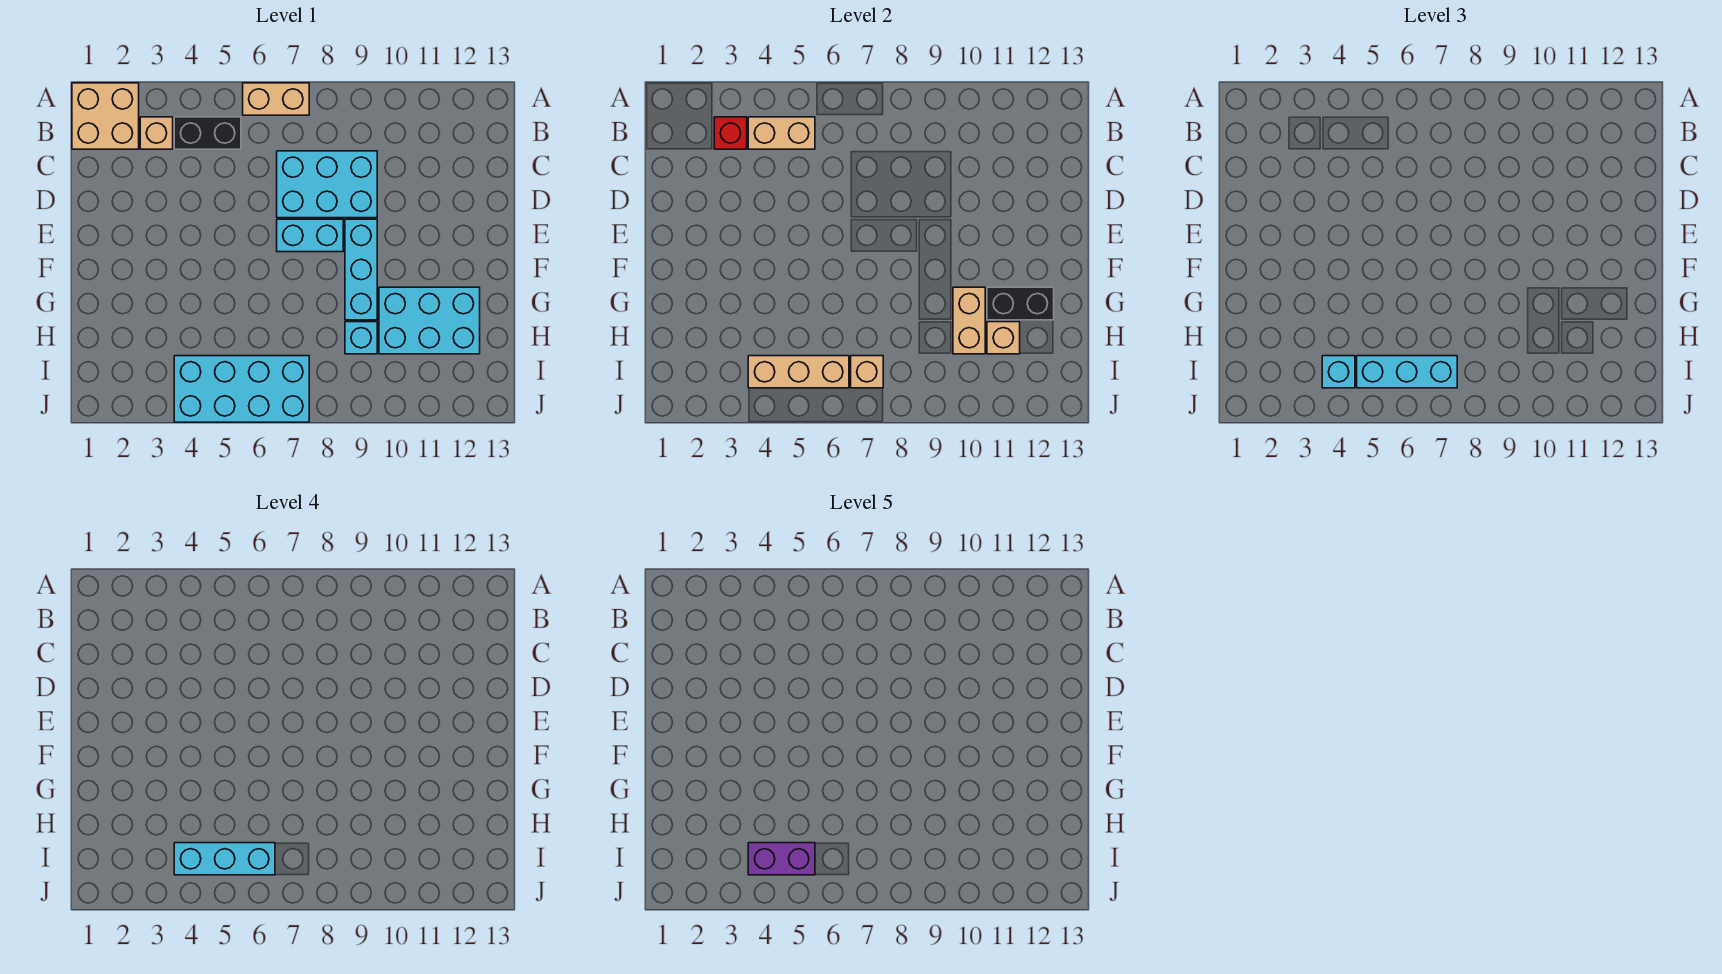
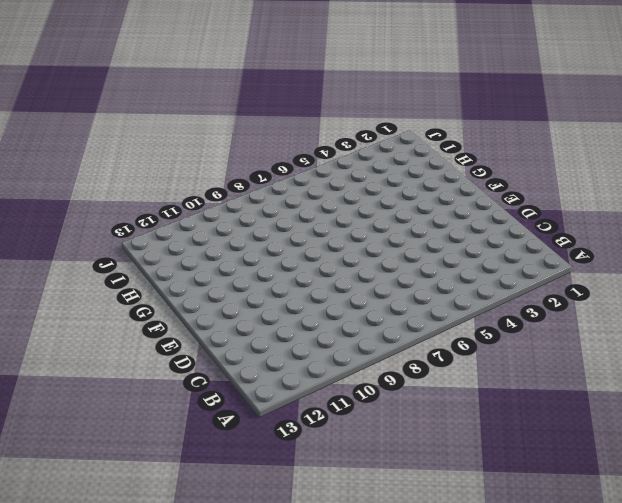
none -> tan brick A1:B2 level 1
none -> tan brick A6:A7 level 1
none -> tan brick B3 level 1

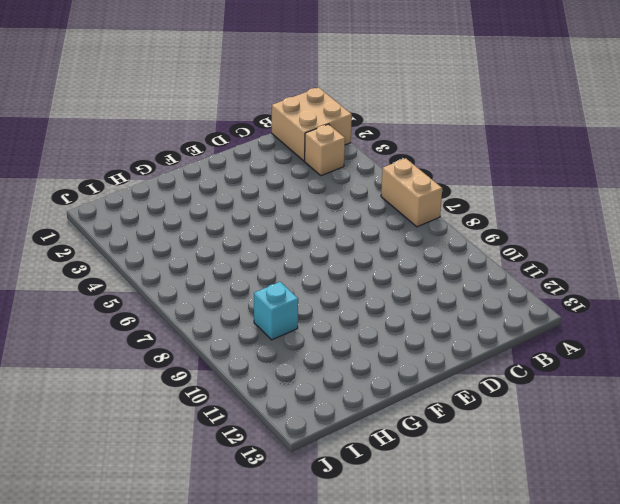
none -> black brick B4:B5 level 1
none -> cyan brick C7:D9 level 1
none -> cyan brick E7:E8 level 1

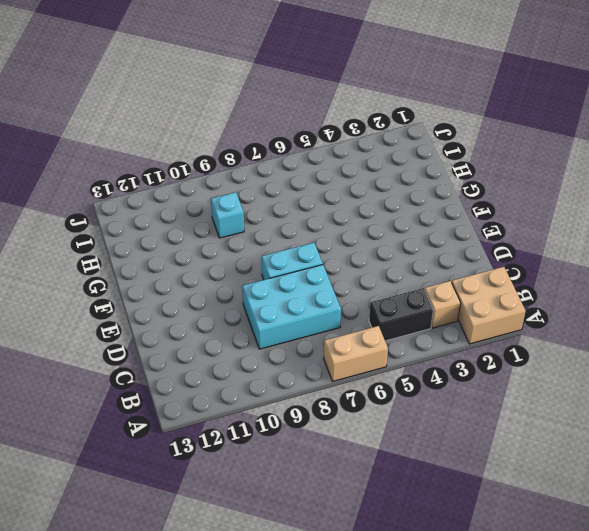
none -> cyan brick E9:G9 level 1
none -> cyan brick G10:H12 level 1
none -> cyan brick I4:J7 level 1

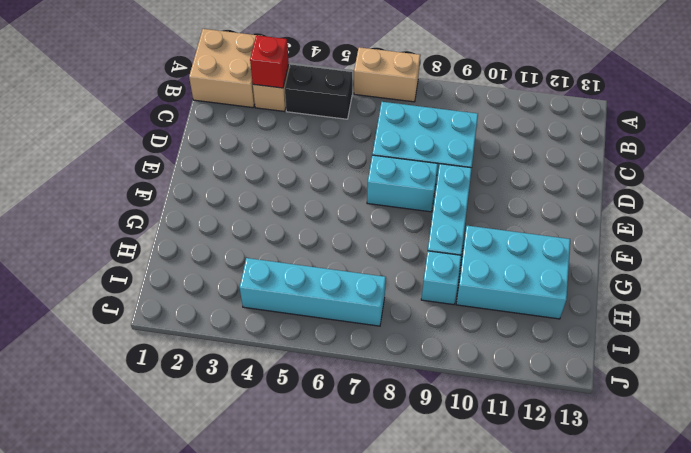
cyan brick I4:I7 level 1 -> cyan brick I4:J7 level 1
none -> tan brick B4:B5 level 2
none -> tan brick G10:H10 level 2
none -> black brick G11:G12 level 2

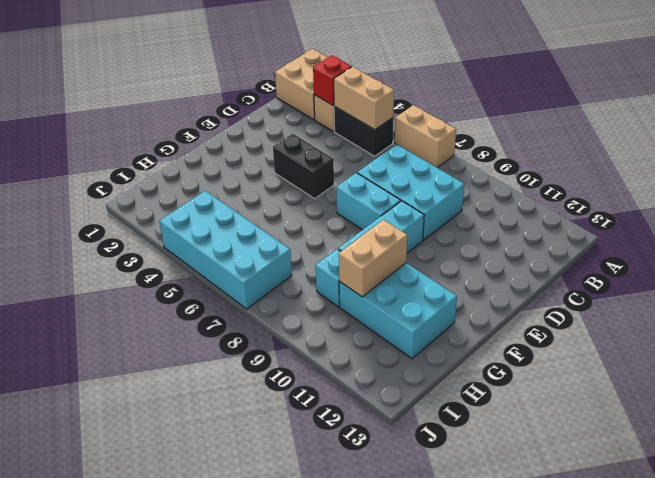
black brick E4:E5 level 1 -> black brick G11:G12 level 2
none -> tan brick H11 level 2
none -> tan brick I4:I6 level 2
none -> tan brick I7 level 2

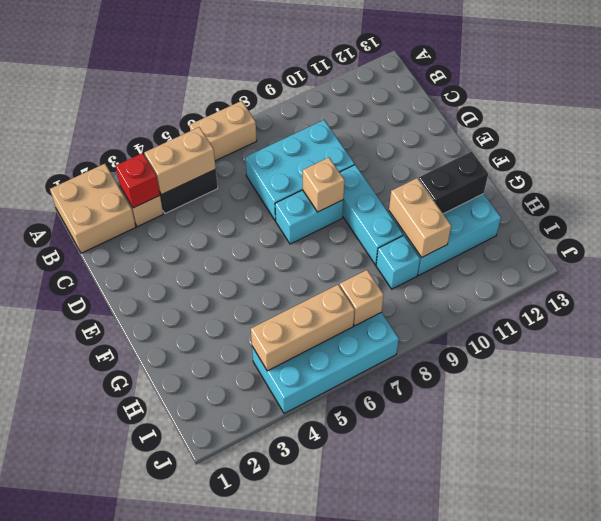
tan brick E8 level 2 -> tan brick H11 level 2
none -> cyan brick I4 level 3
none -> cyan brick I5:I7 level 3
none -> cyan brick I4:I6 level 4

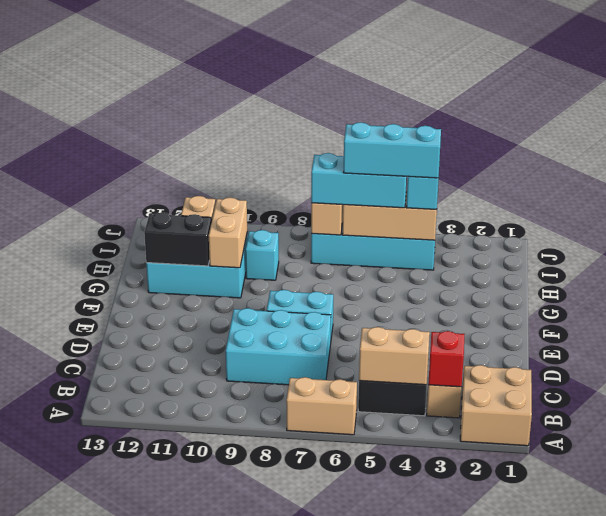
none -> cyan brick E9:G9 level 1
none -> purple brick I4:I5 level 5

